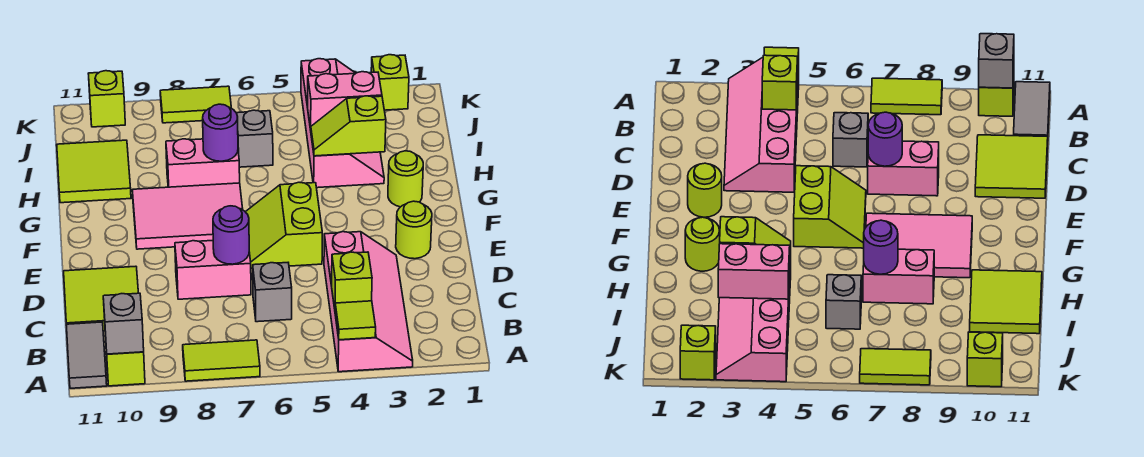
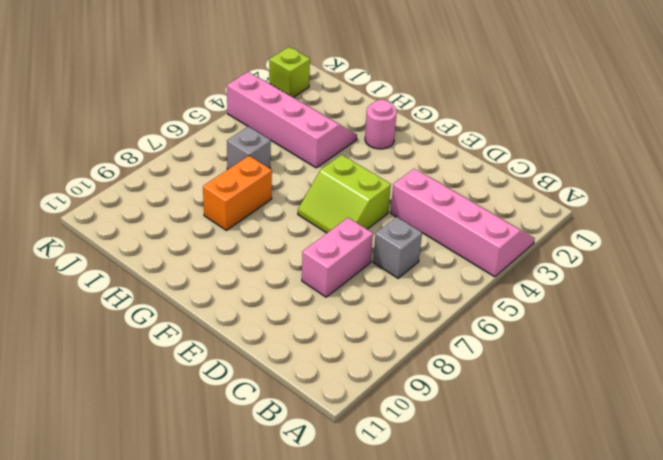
pink round brick G2 level 1 -> lime round brick G2 level 1
orange brick H7:H8 level 1 -> pink brick H7:H8 level 1
none -> lime tile A7:A8 level 1
none -> lime brick A10 level 1
none -> grey tile A11:B11 level 1

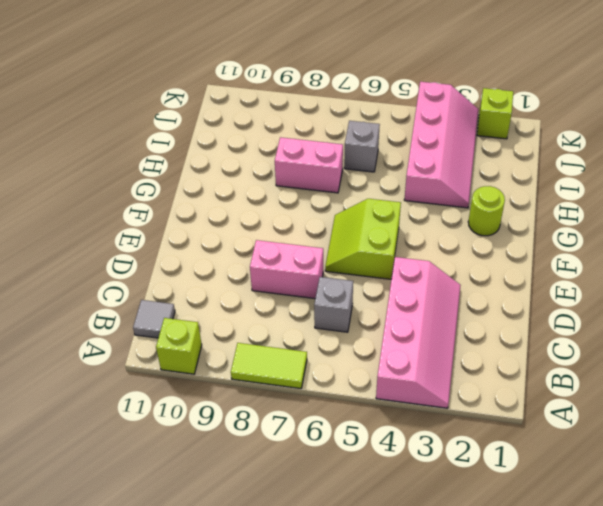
grey tile B11 level 1 -> grey tile A11:B11 level 1
none -> lime tile C10:D11 level 1
none -> lime round brick E2 level 1
none -> pink tile F7:G9 level 1

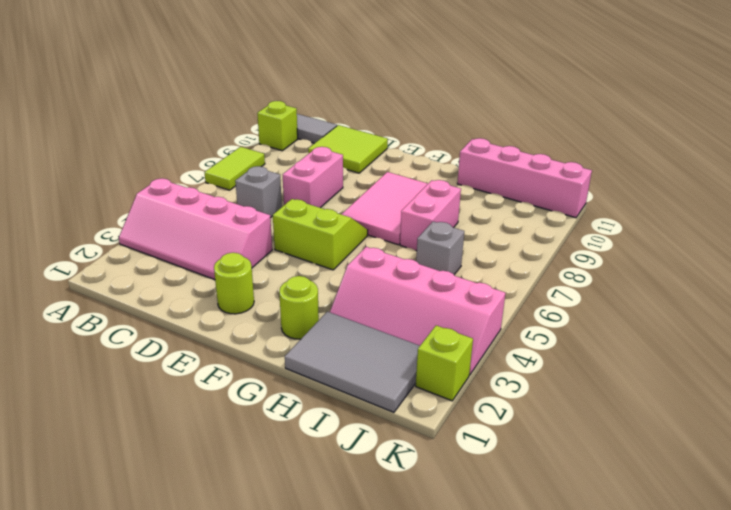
grey tile H1:J2 level 1 -> none
pink brick H11:K11 level 1 -> lime tile H10:I11 level 1
none -> lime tile K7:K8 level 1
none -> lime brick K10 level 1
none -> lime tile A4 level 2

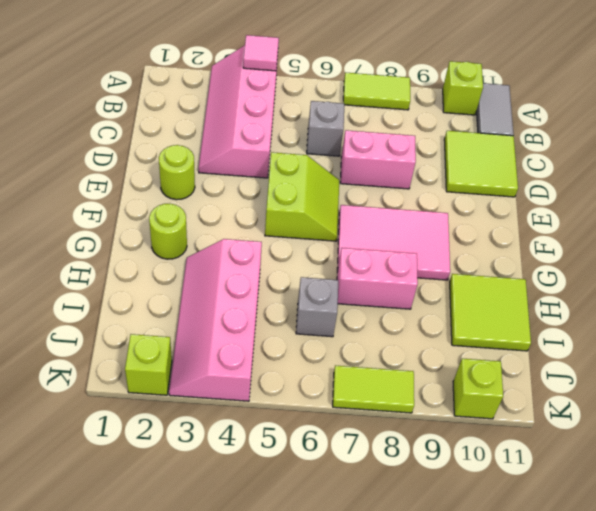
pink tile A4 level 2 -> lime tile A4 level 2
none -> grey brick A10 level 2
none -> lime brick B4 level 2
none -> purple round brick D7 level 2

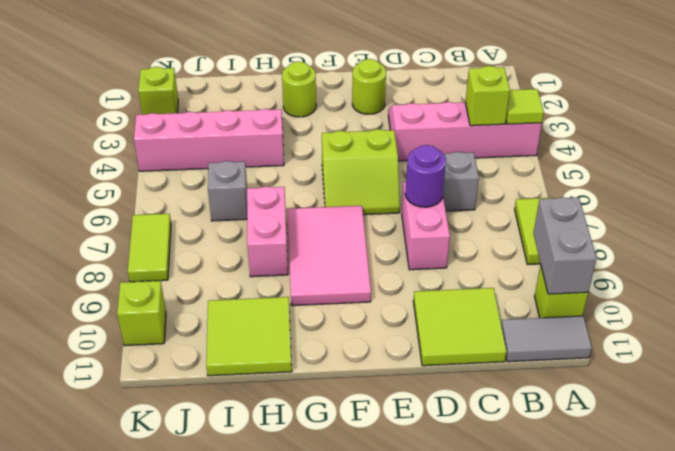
grey brick A9:A10 level 2 -> grey brick A10 level 2
none -> lime slope H3:H4 level 2 top 3
none -> purple round brick H7 level 2
none -> pink brick I3:I4 level 2

